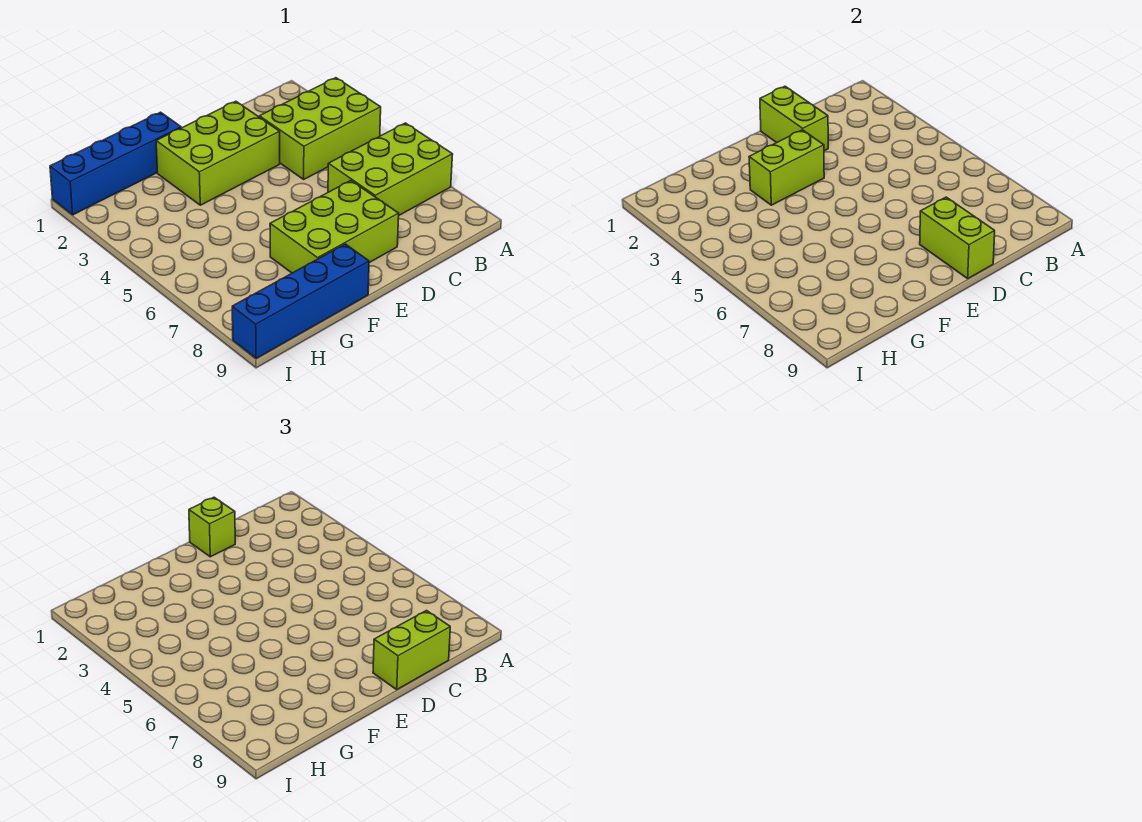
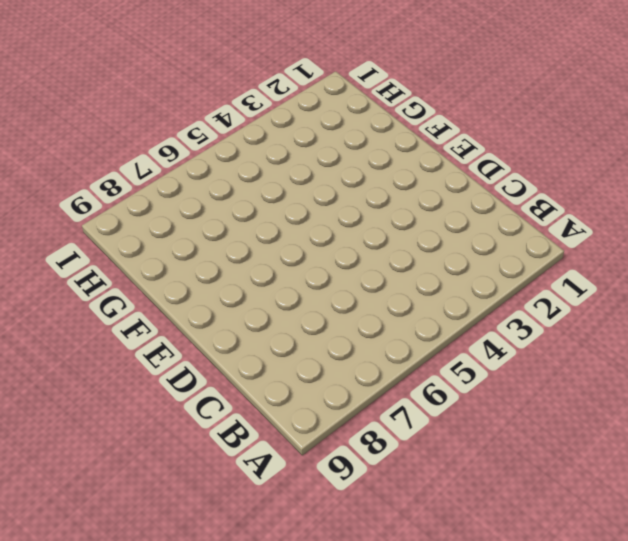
none -> lime brick A3:C4 level 1
none -> lime brick A6:C7 level 1

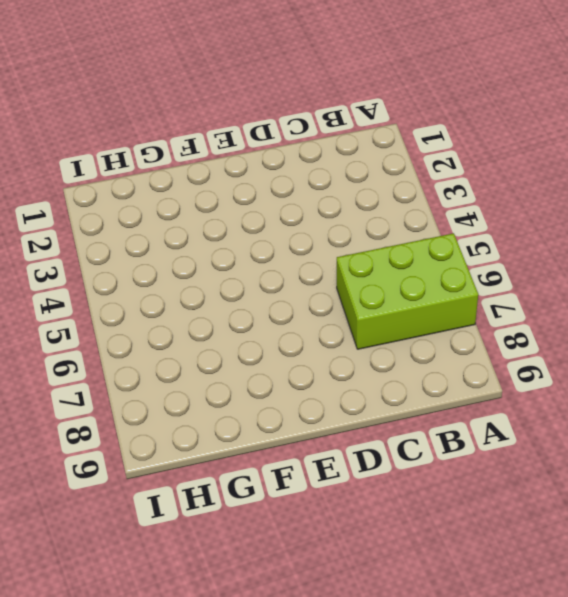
none -> lime brick A3:C4 level 1
none -> lime brick D2:F3 level 1

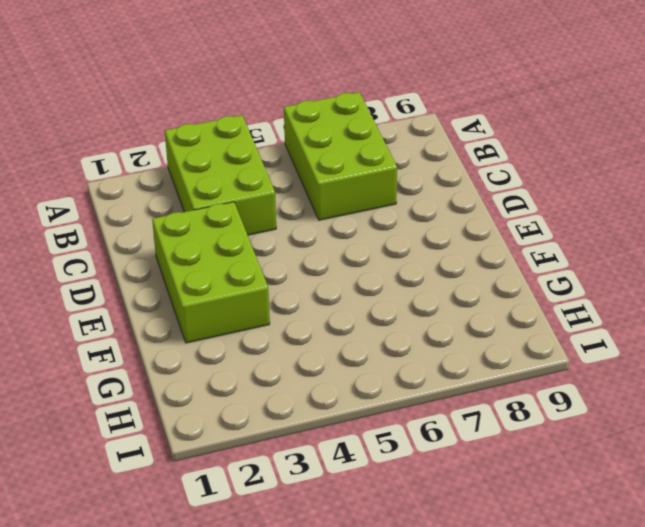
none -> lime brick D7:F8 level 1
none -> blue brick F1:I1 level 1

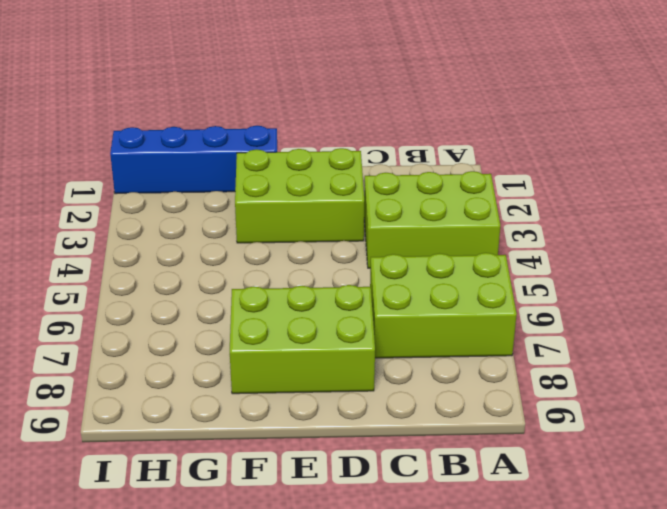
none -> blue brick F9:I9 level 1
none -> lime brick D1:D2 level 2

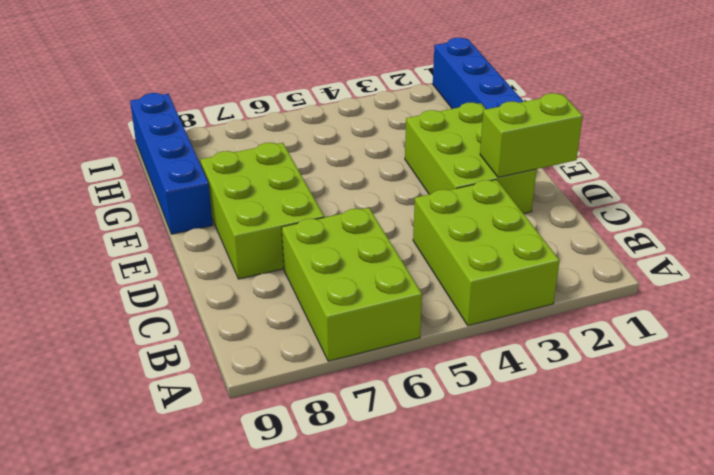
none -> lime brick D8:D9 level 2
none -> lime brick E3:F3 level 2

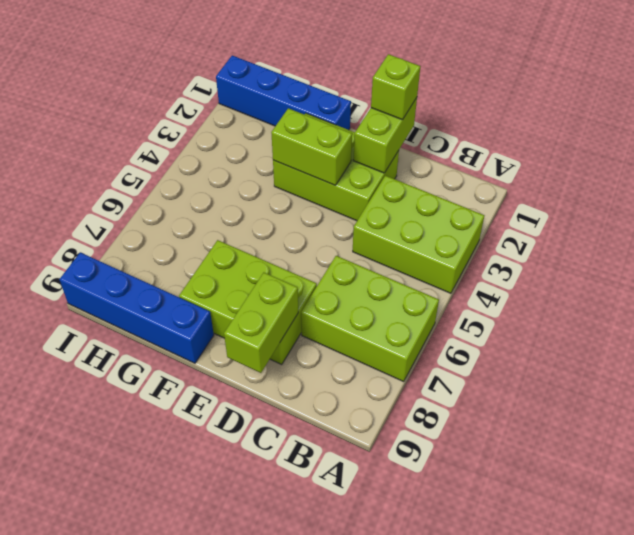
none -> lime brick C9:D9 level 3

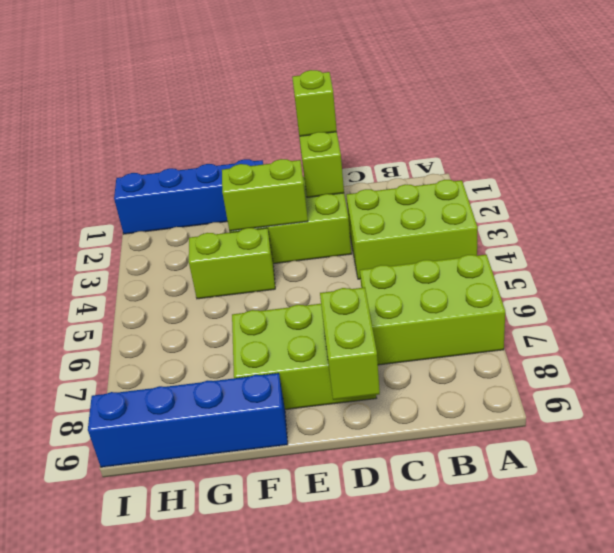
lime brick F4:G4 level 1 -> lime brick C9:D9 level 3

